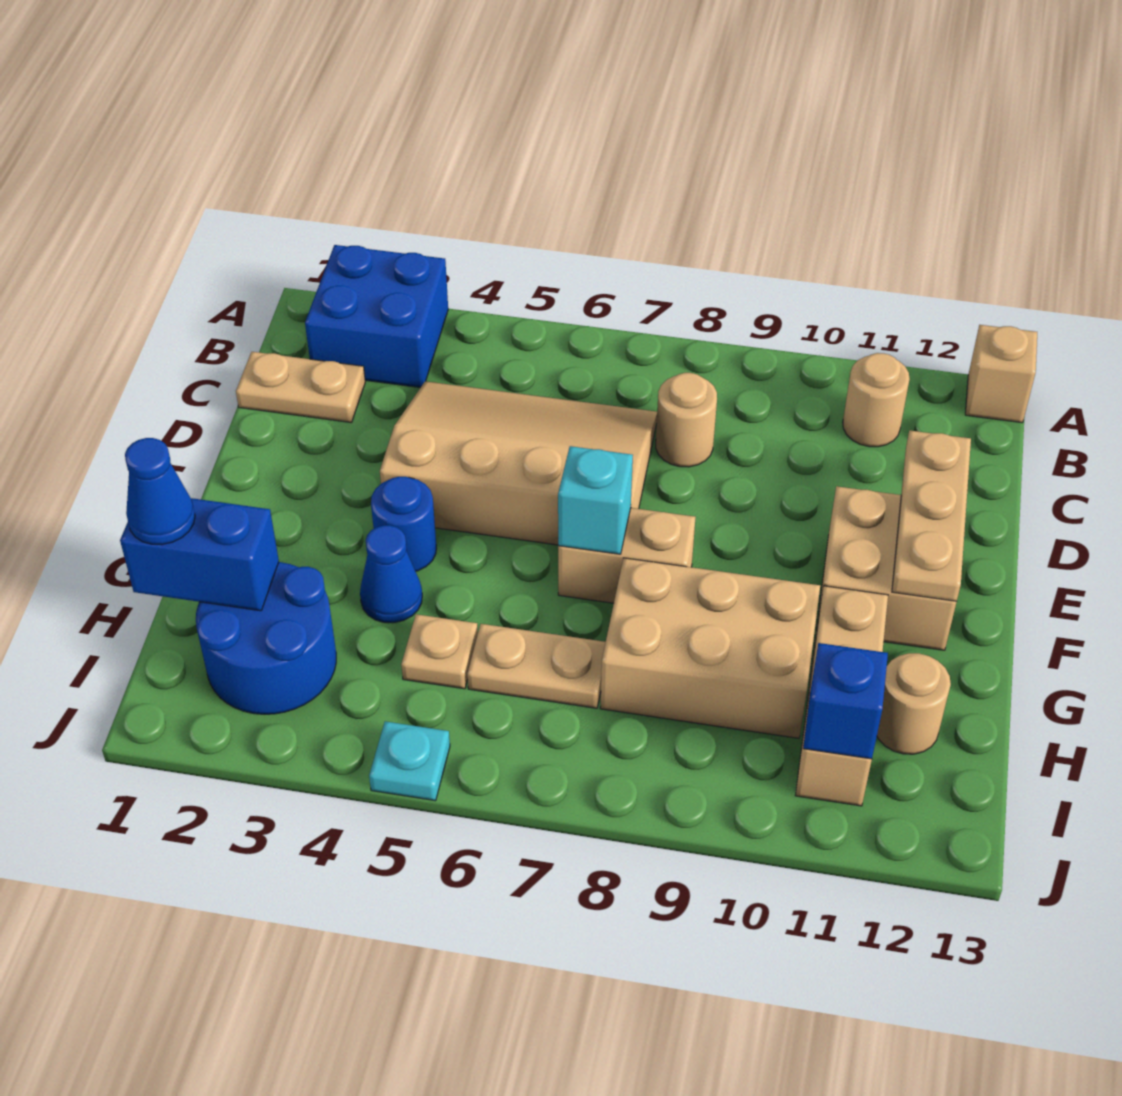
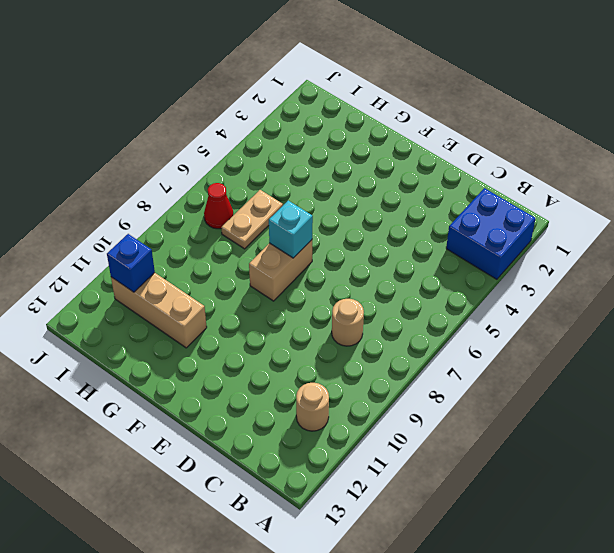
red cone I7 level 1 -> none
none -> tan brick A13 level 1
none -> tan plate C1:C2 level 1
none -> tan slope C4:E7 level 1 top E

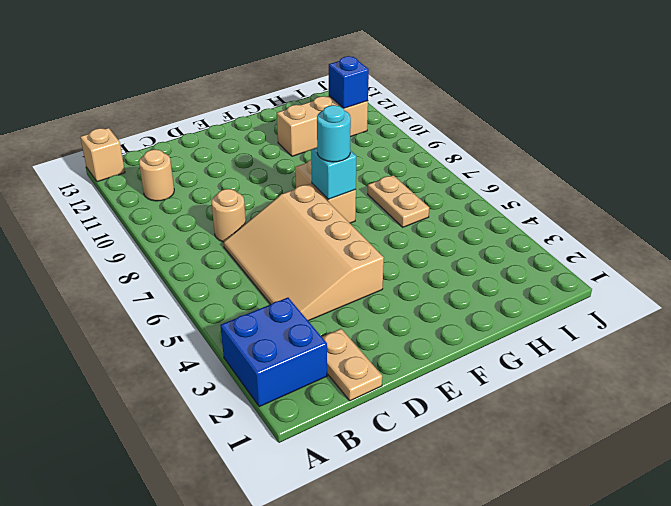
cyan round brick F7 level 3 -> none
none -> tan brick E11:F12 level 1
none -> blue round brick F4 level 1
none -> blue cone G4 level 1

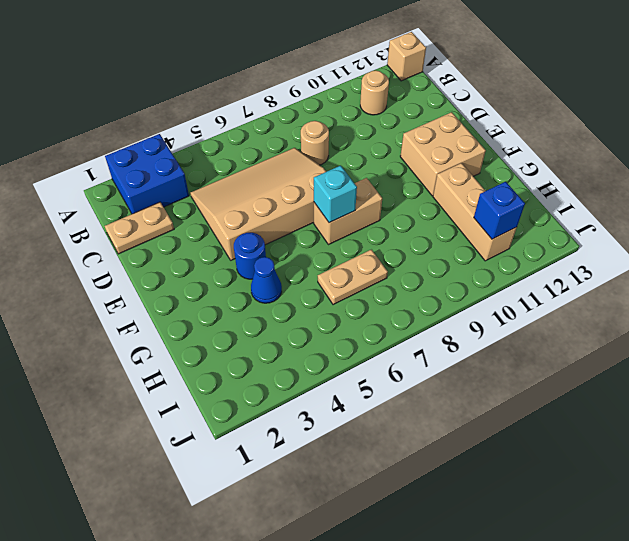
none -> tan brick G8:H10 level 1
none -> blue round brick H2:I3 level 1
none -> tan plate H5 level 1

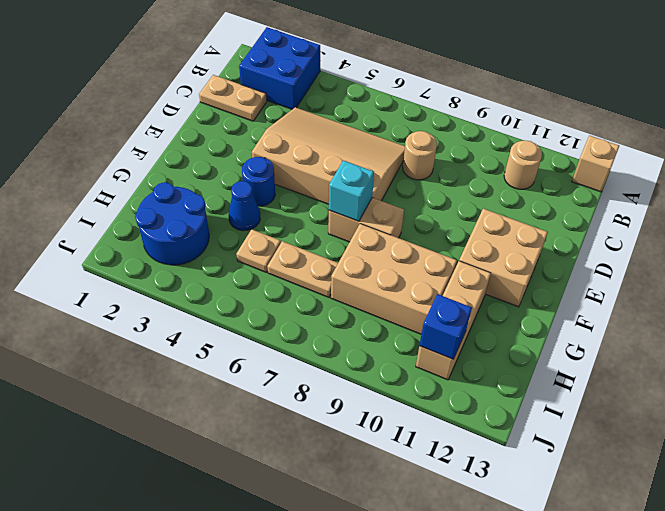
none -> tan round brick H12 level 1
none -> cyan plate J5 level 1
none -> tan plate D12:F12 level 2

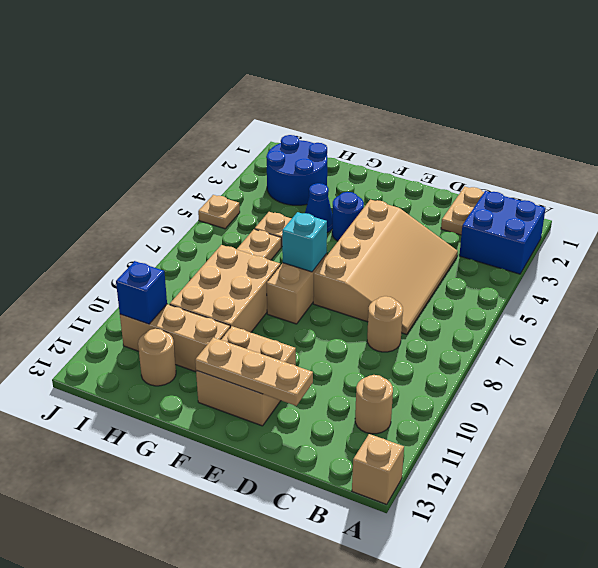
tan plate J5 level 1 -> cyan plate J5 level 1
none -> blue brick H1:H2 level 2
none -> blue cone H1 level 3

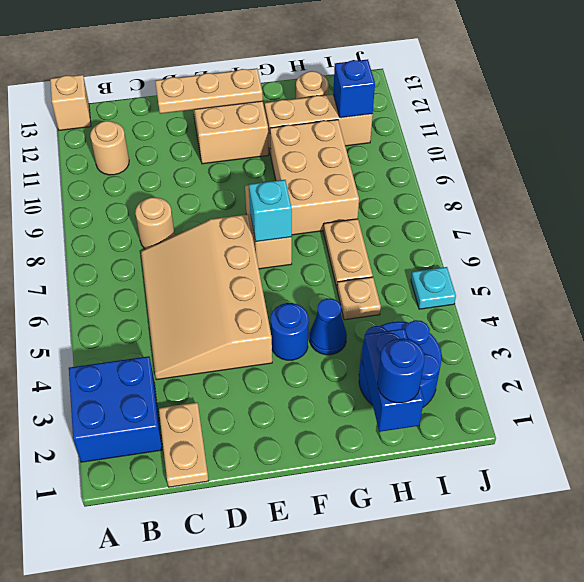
blue round brick H1 level 3 -> blue cone H1 level 3

